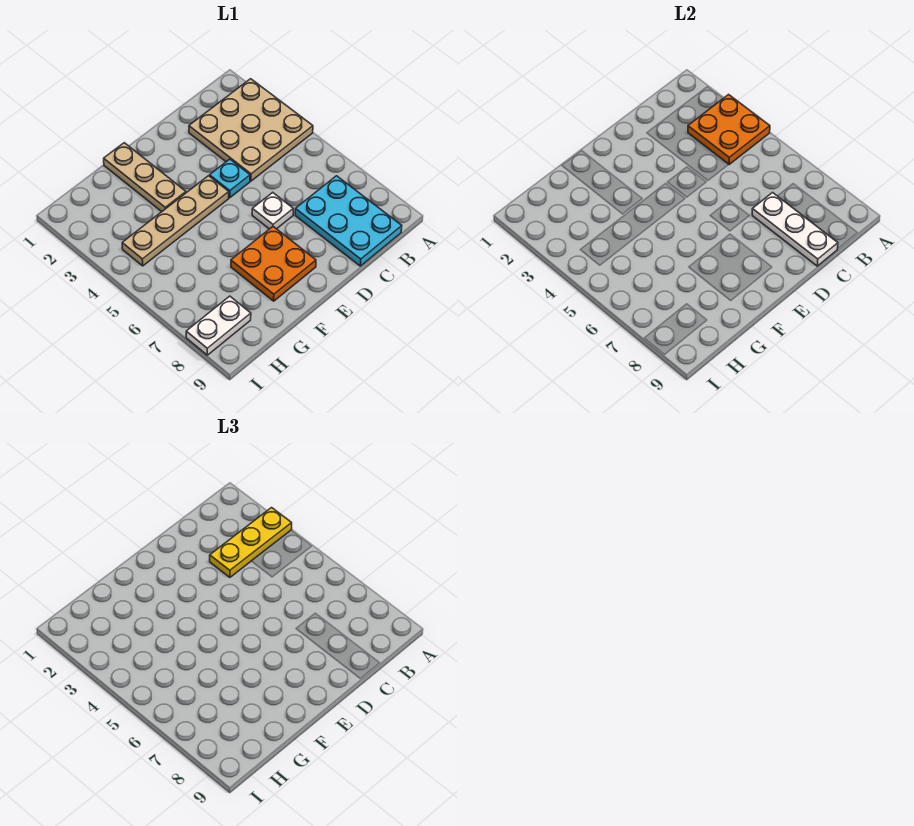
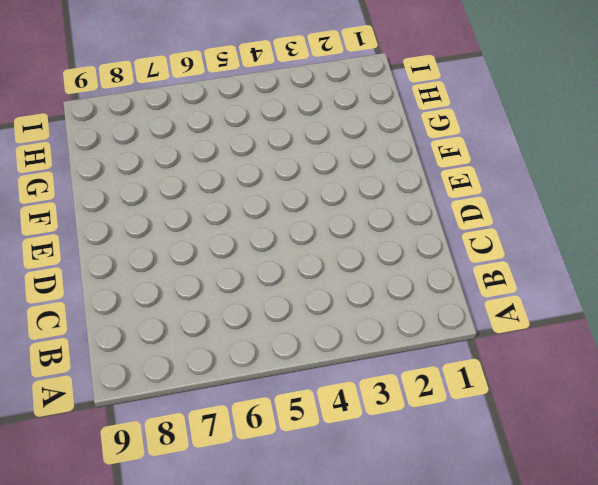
none -> tan plate A2:C4 level 1
none -> cyan plate B7:C9 level 1

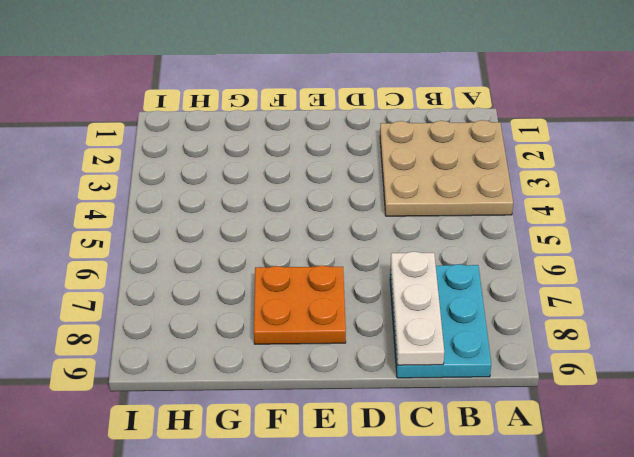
none -> cyan plate D4 level 1
none -> white plate D6 level 1

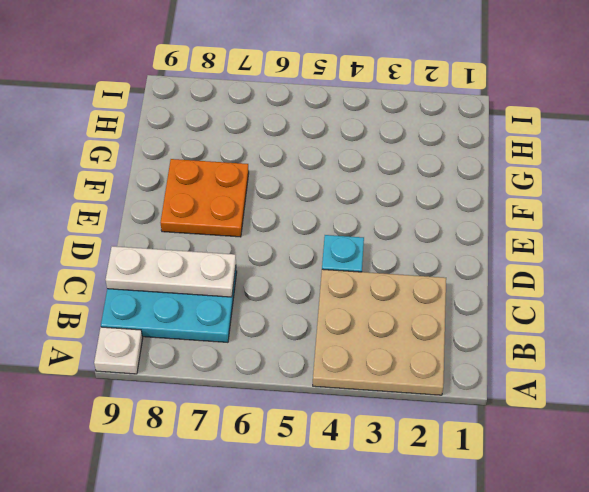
white plate A9 level 1 -> white plate D6 level 1
none -> tan plate E4:H4 level 1
none -> tan plate F1:F3 level 1

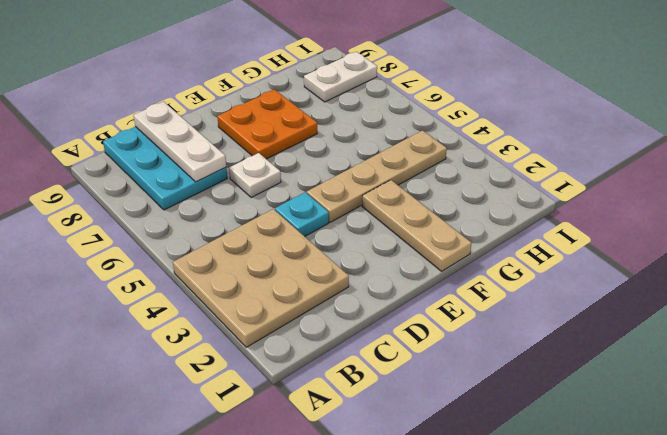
none -> orange plate A3:B4 level 2
none -> yellow plate A3:C3 level 3

